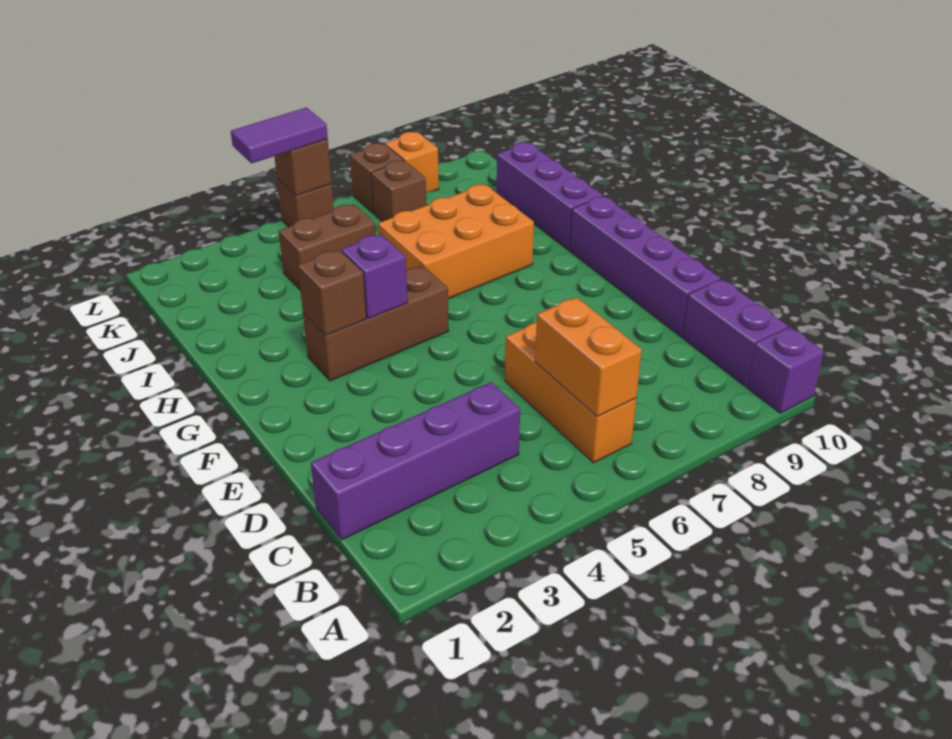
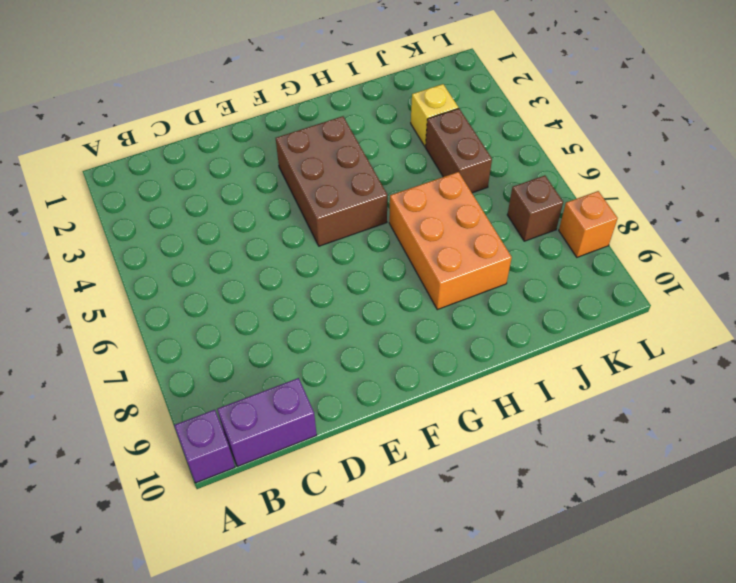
brown brick F3:G5 level 1 -> brown brick G3:G5 level 1
yellow brick J3 level 1 -> none
none -> orange brick B6:D6 level 1
none -> purple brick C1:C4 level 1
none -> purple brick D10:G10 level 1

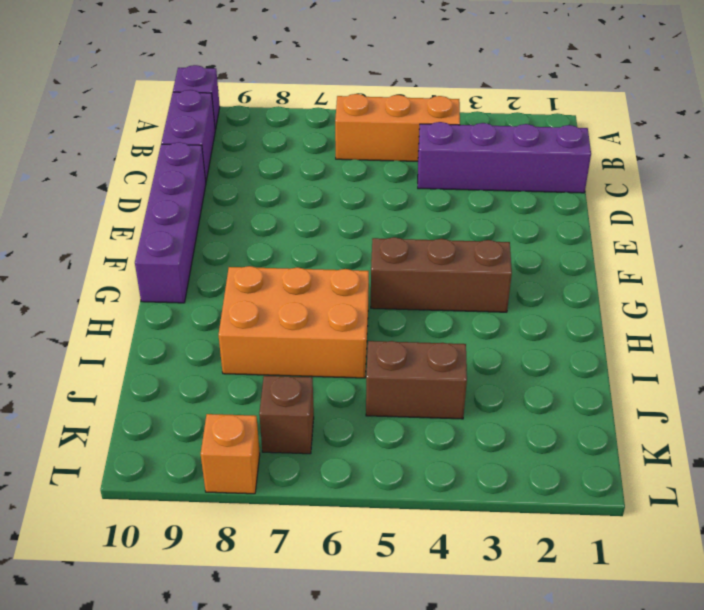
orange brick B4:B6 level 1 -> orange brick B6:D6 level 1
none -> purple brick H10:J10 level 1
none -> brown brick L5 level 1
none -> brown brick L7 level 1

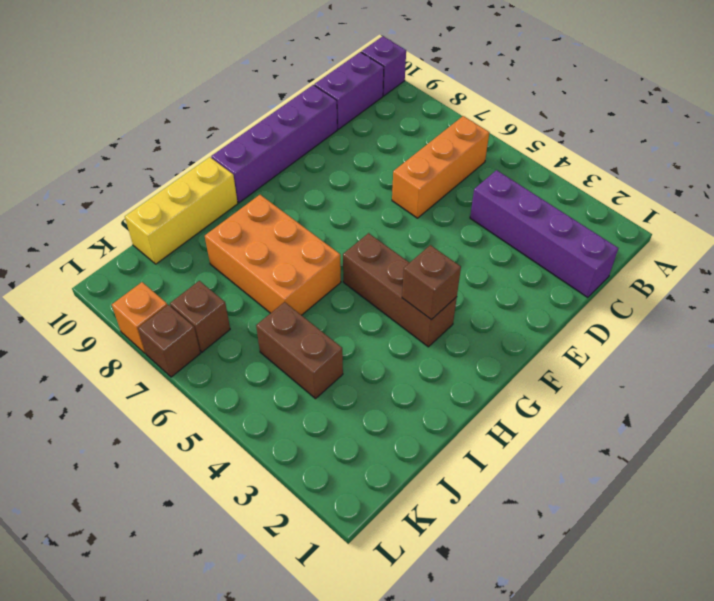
yellow brick H10:J10 level 1 -> purple brick H10:J10 level 1
none -> brown brick L5 level 1
none -> orange brick B6:C6 level 2
none -> purple brick G4 level 2

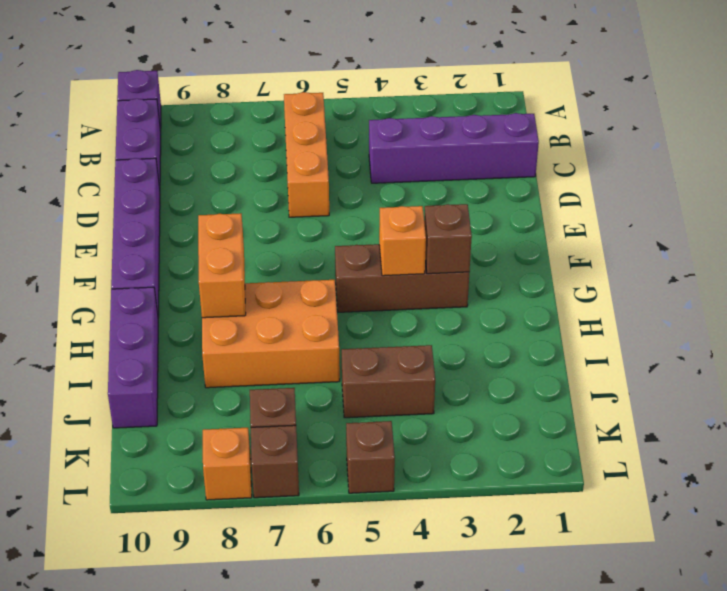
orange brick G4 level 2 -> purple brick G4 level 2
orange brick G8:H8 level 2 -> orange brick B6:C6 level 2
none -> brown brick L5 level 2
none -> purple tile L4:L5 level 3

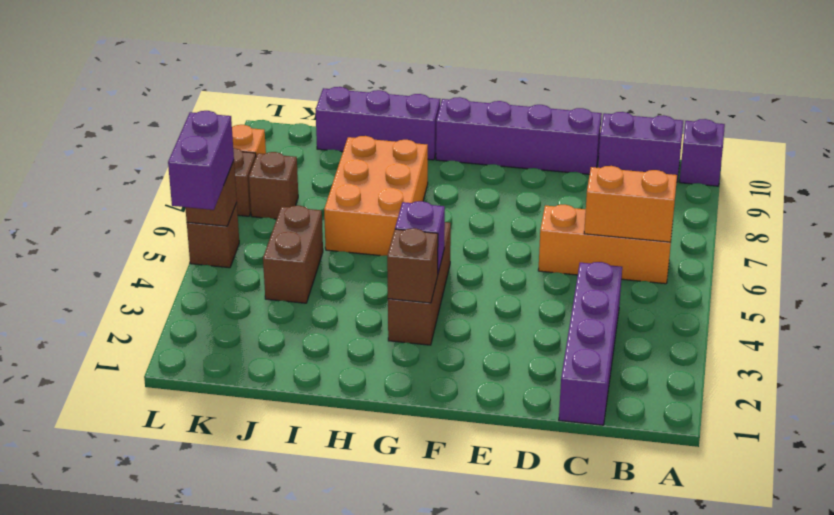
purple brick L4:L5 level 3 -> purple tile L4:L5 level 3

